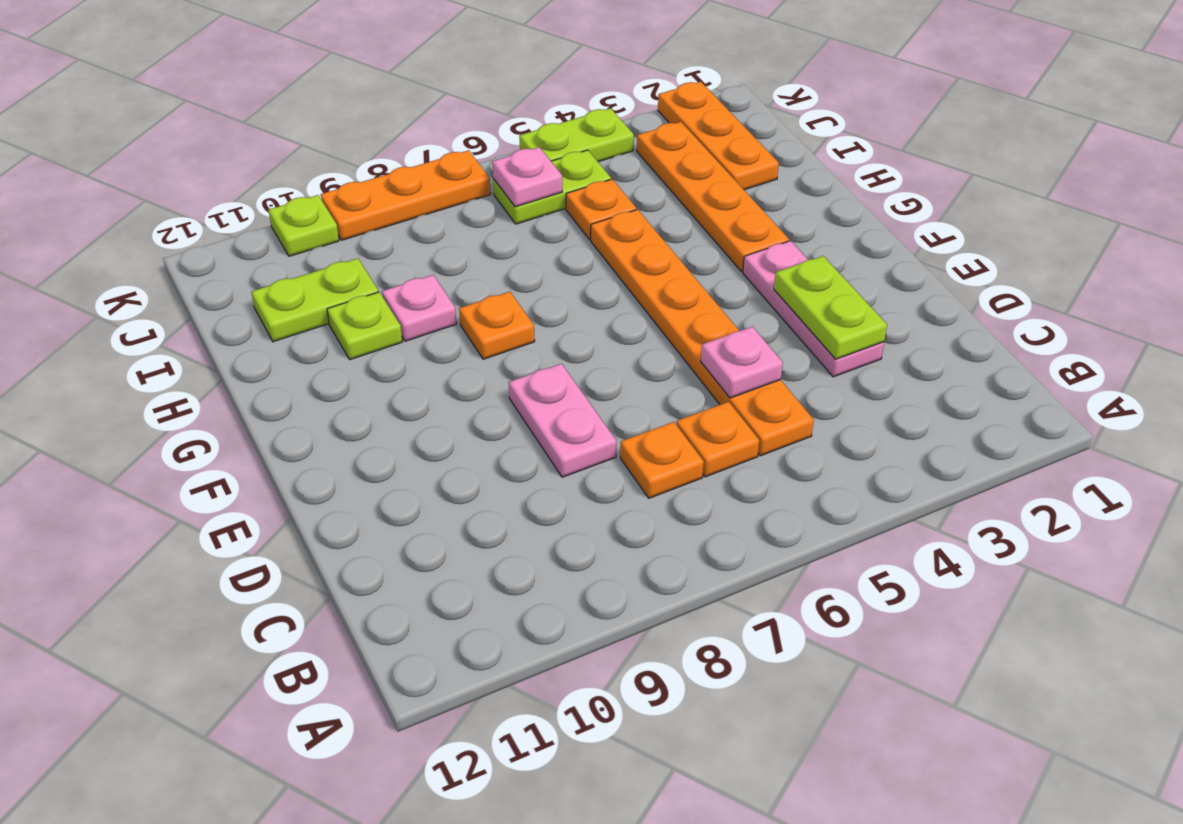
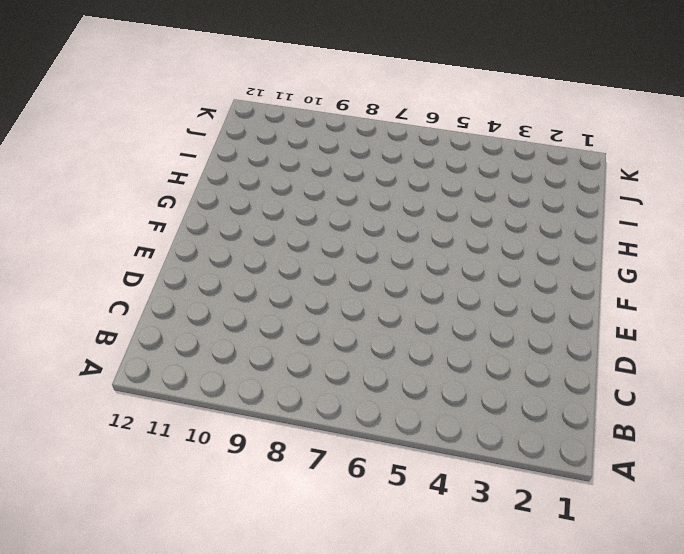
none -> orange plate C5:H5 level 1
none -> orange plate C6 level 1
none -> orange plate C7 level 1

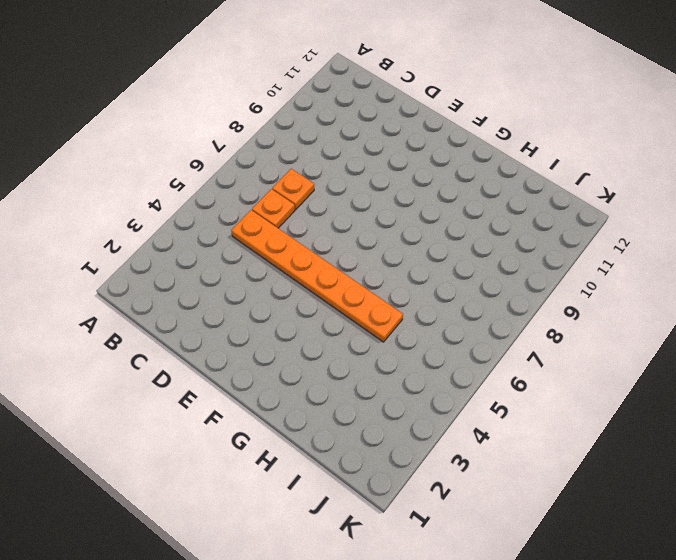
none -> pink plate D3:F3 level 1
none -> pink plate D8:E8 level 1
none -> orange plate G3:J3 level 1

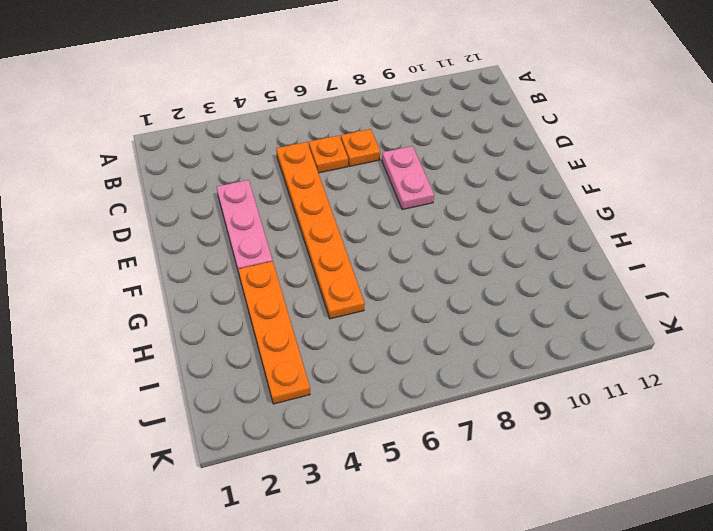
none -> orange plate G8 level 1
none -> pink plate H9 level 1
none -> lime plate H10 level 1

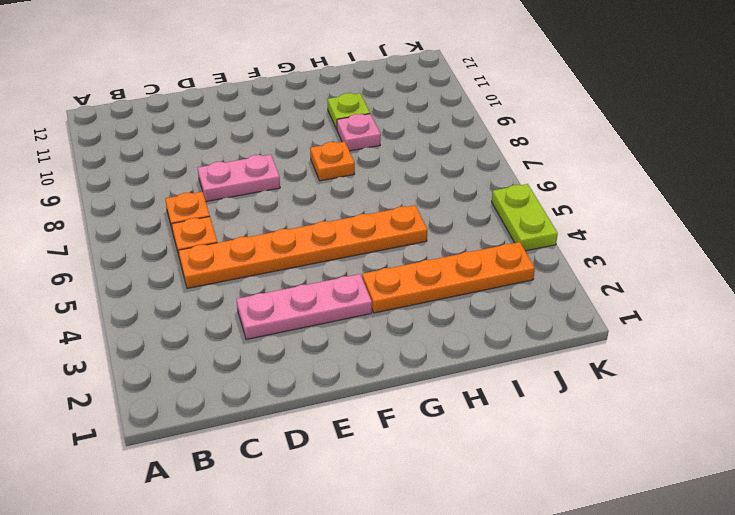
none -> orange plate I2:K2 level 1
none -> orange plate I5 level 1
none -> lime plate I10:I11 level 1

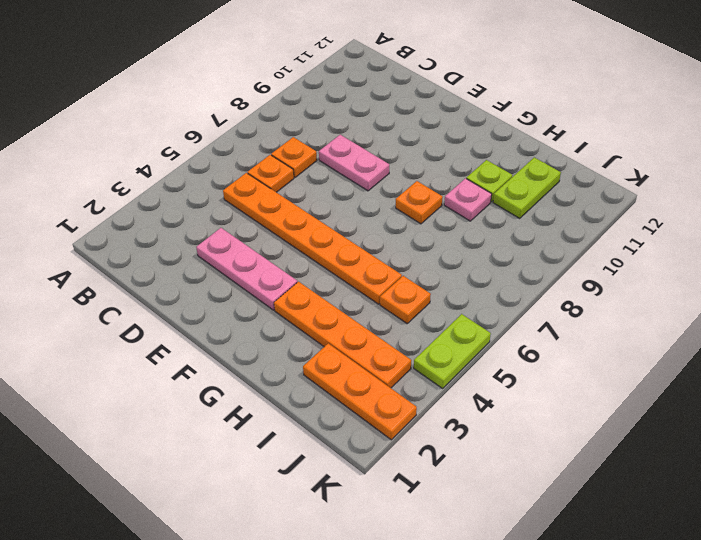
none -> lime plate J5:J6 level 1
none -> orange plate K7:K9 level 1
none -> lime plate K10 level 1

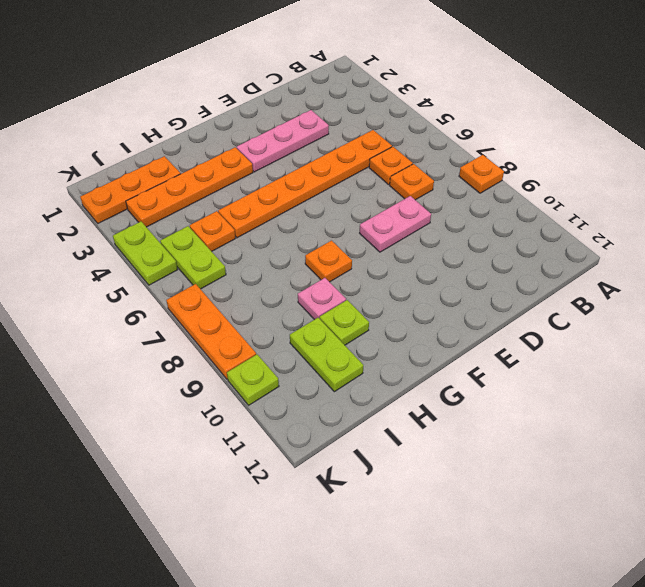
orange plate A8 level 1 -> none
none -> lime plate D3:E3 level 2
none -> pink plate D5 level 2
none -> pink plate J6 level 2

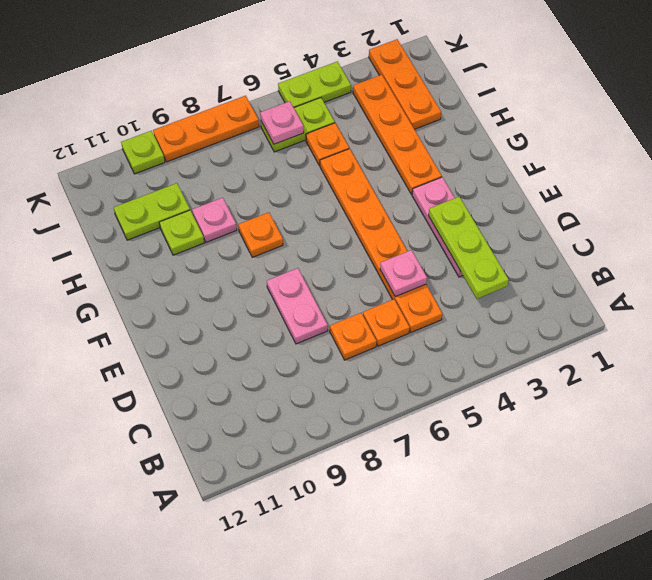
lime plate C3:E3 level 2 -> lime plate D3:E3 level 2

